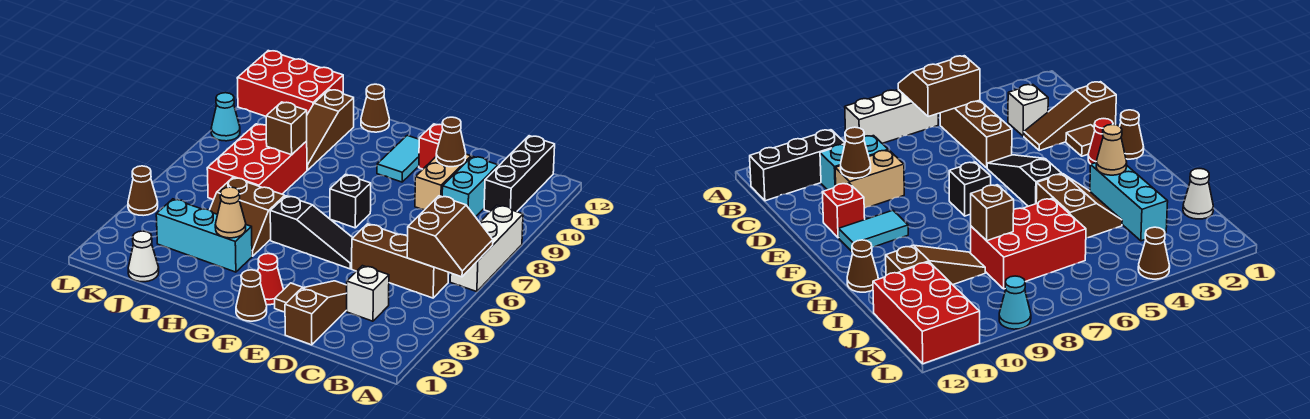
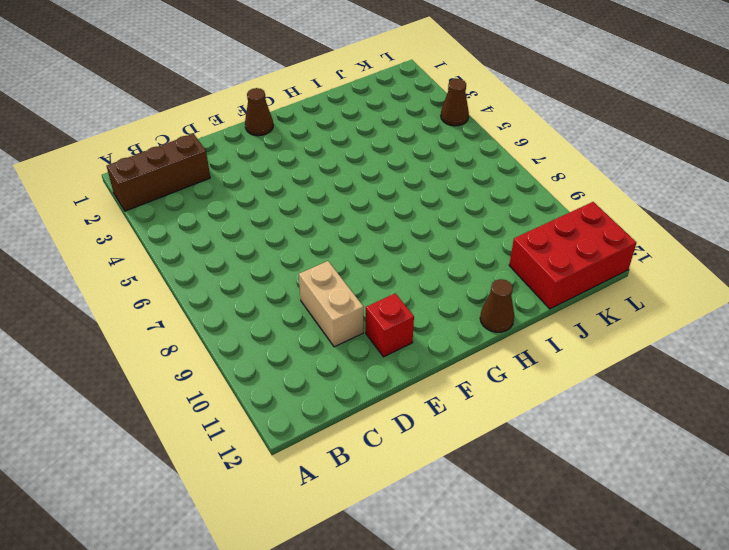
brown brick A2:C2 level 1 -> brown brick B5:D5 level 1
none -> white brick A6:A8 level 1
none -> black brick B10:B12 level 1
none -> white brick C3 level 1

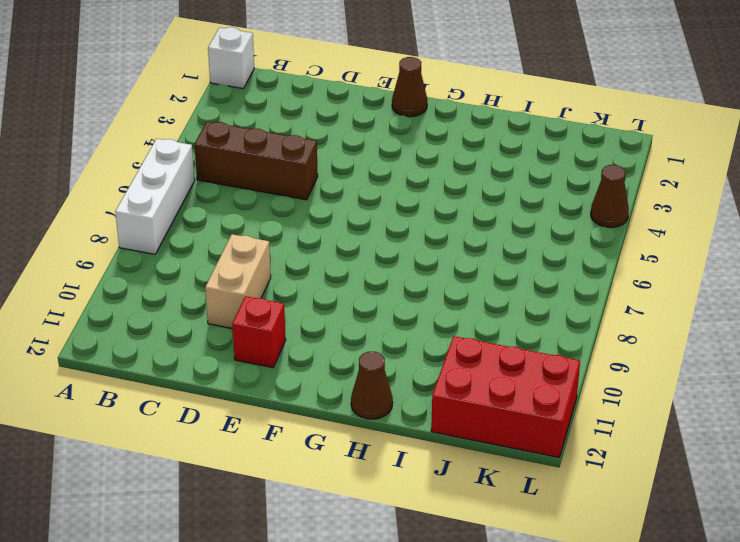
white brick A1 level 1 -> white brick C3 level 1
none -> black brick B10:B12 level 1
none -> cyan brick C9:C10 level 1
none -> brown slope D1:D3 level 1 top 1

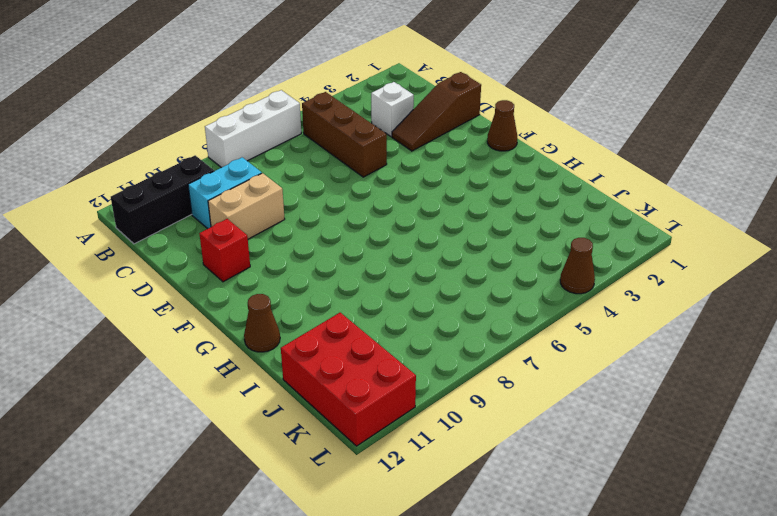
none -> brown tile E2 level 1
none -> black slope E5:G5 level 1 top G
none -> red cone F2 level 1

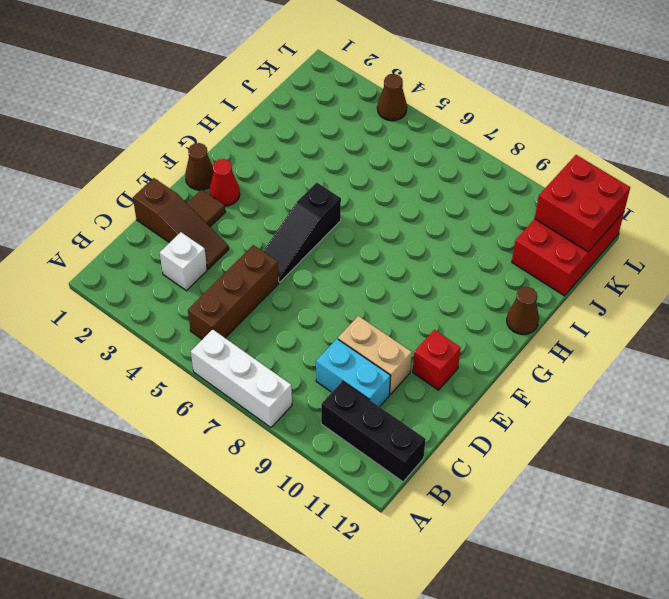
red brick K11:L12 level 2 -> none
none -> black brick F7 level 1
none -> cyan tile F10:F11 level 1
none -> cyan brick H3:J3 level 1

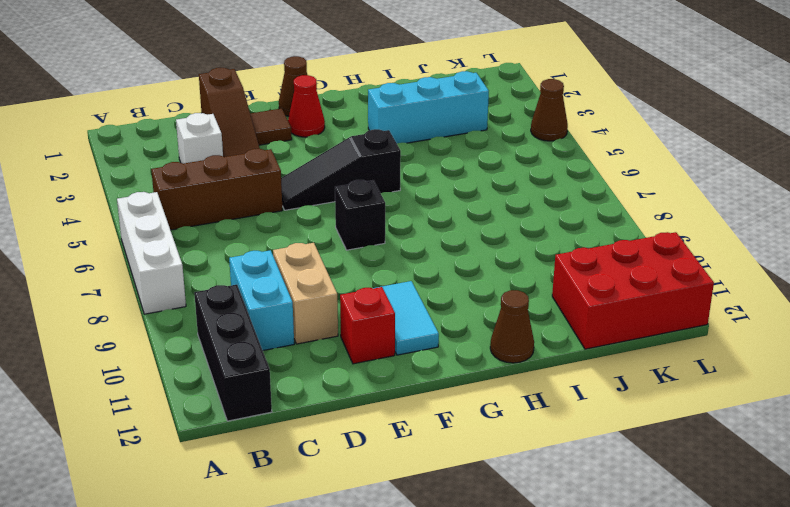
none -> brown slope H4:I5 level 1 top 5
none -> red brick I6:J8 level 1
none -> brown slope I9:I11 level 1 top 11

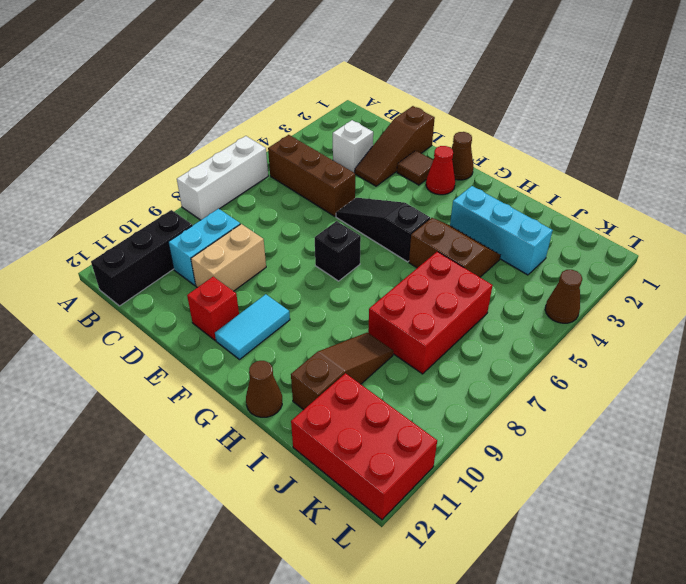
none -> white cone J1 level 1
none -> cyan cone L9 level 1
none -> brown slope A5:B6 level 2 top B

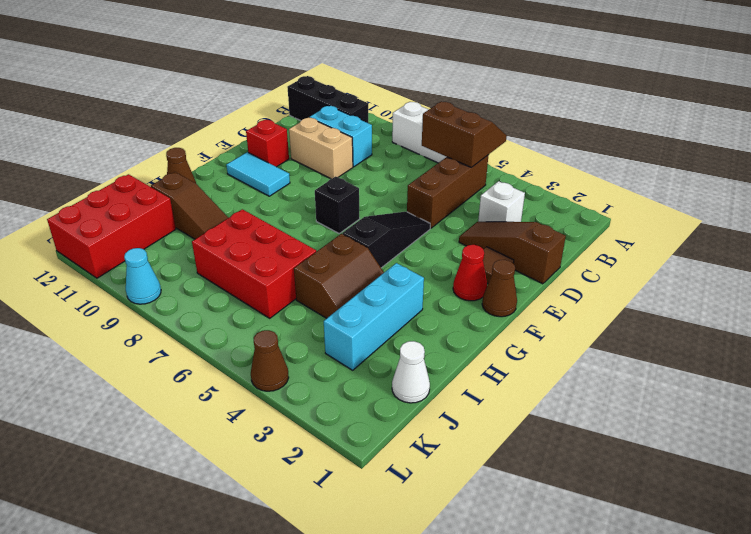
none -> brown cone D10 level 2
none -> tan cone H3 level 2
none -> brown brick I8 level 2

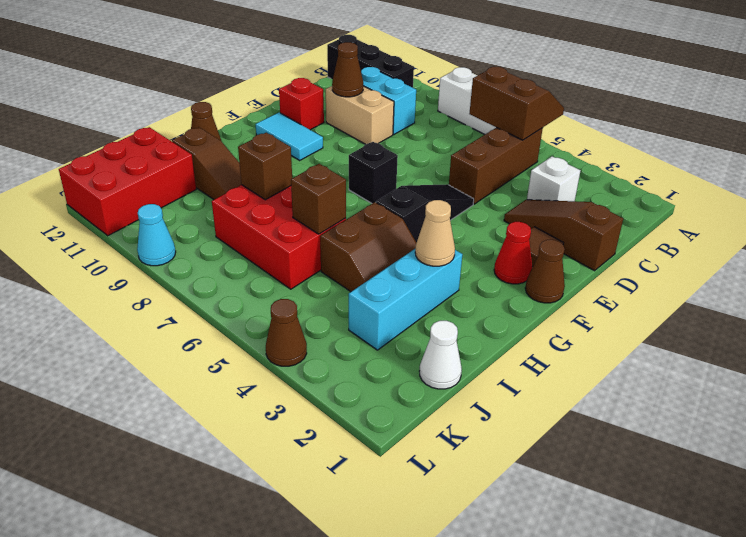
brown brick I6 level 2 -> none

